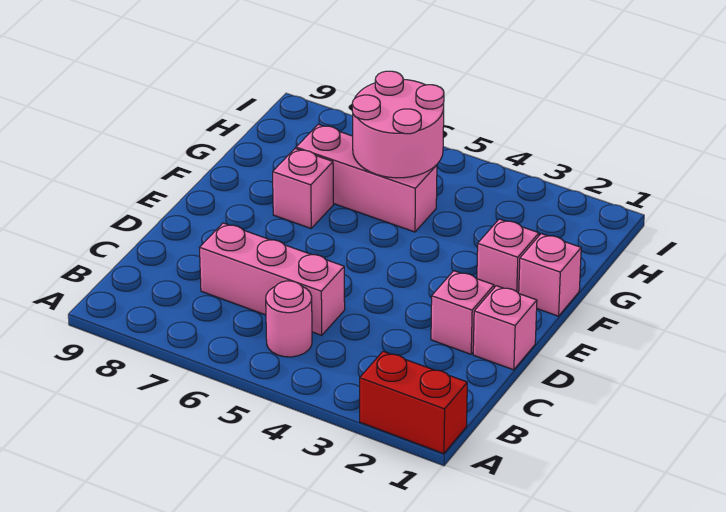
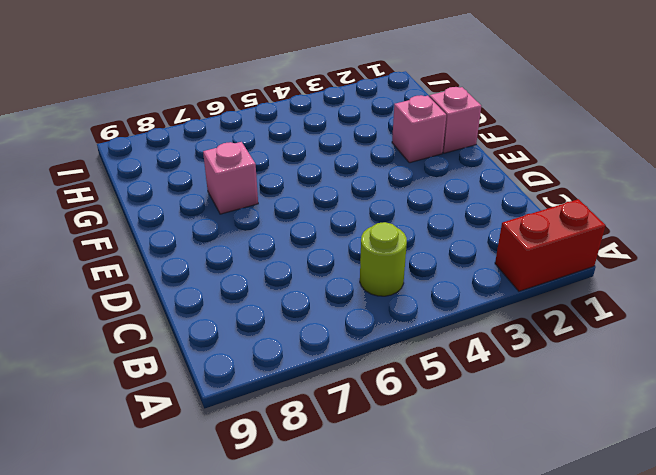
lime round brick B5 level 1 -> pink round brick B5 level 1
none -> pink brick C5:C7 level 1
none -> pink brick D1 level 1

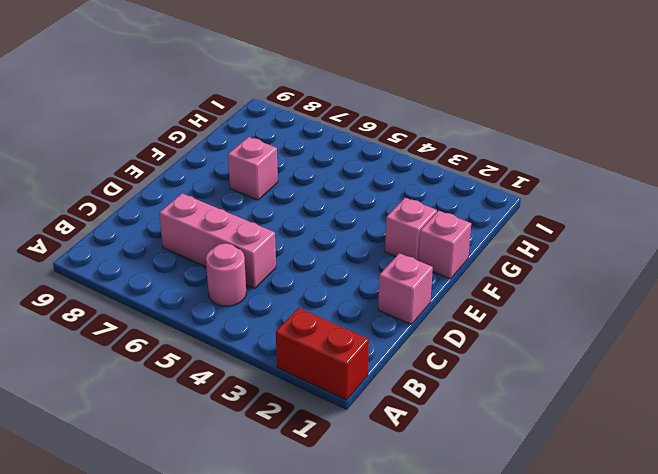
none -> pink brick D2 level 1
none -> pink brick G5:G7 level 1

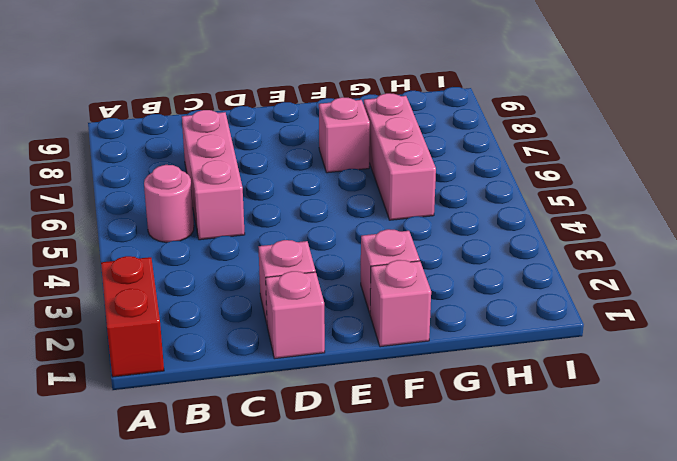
none -> pink round brick G5:H6 level 2

